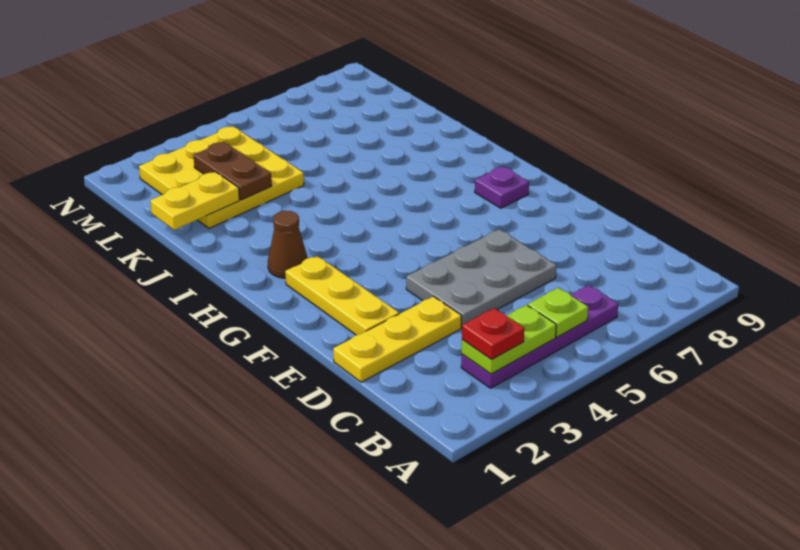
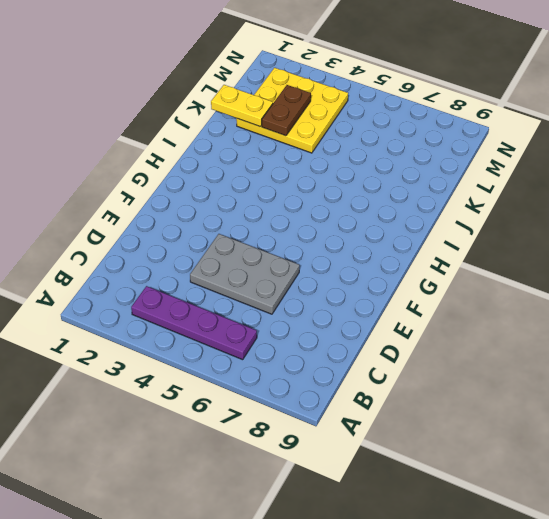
none -> yellow plate D1:D3 level 1
none -> yellow plate E2:G2 level 1
none -> purple plate G8 level 1

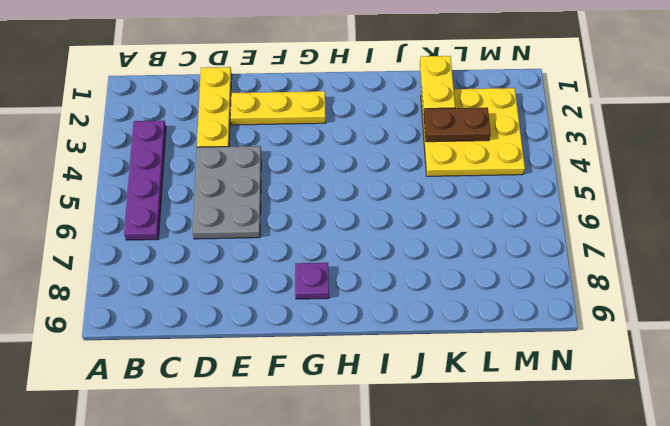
none -> brown cone H2 level 1
none -> lime plate B3:B4 level 2
none -> lime plate B5 level 2

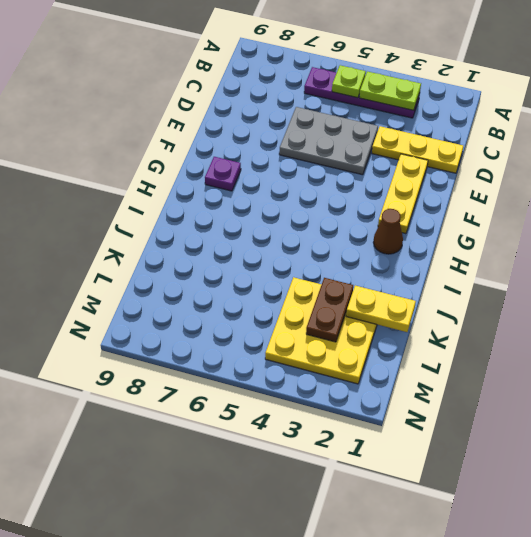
none -> red plate B3 level 3

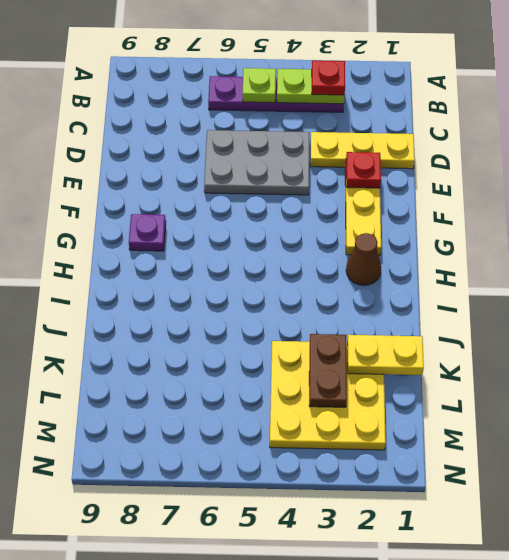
red plate E2 level 2 -> none

